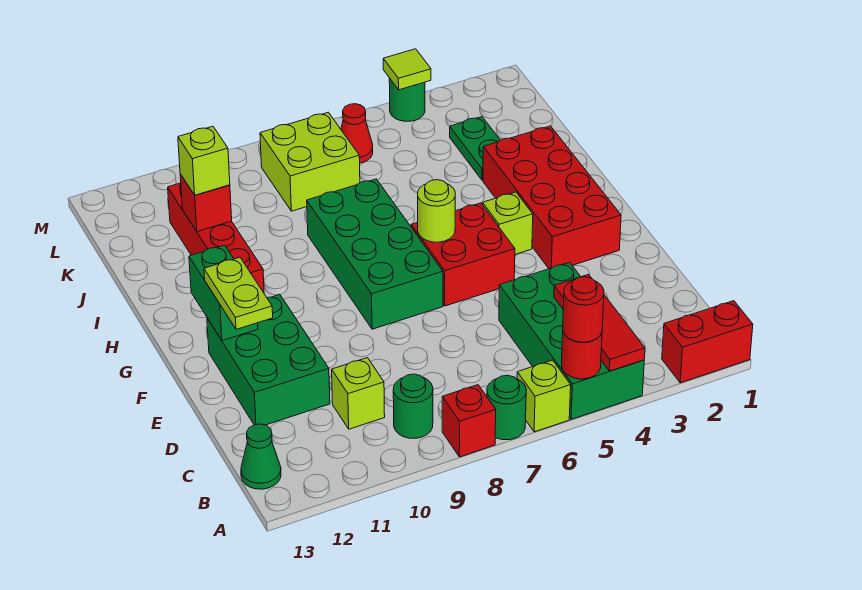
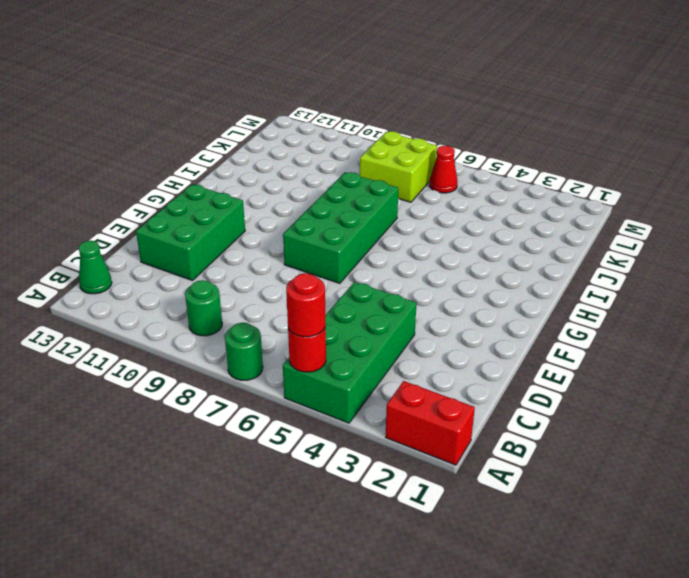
none -> lime brick A6 level 1
none -> red brick A8 level 1
none -> lime brick C10 level 1

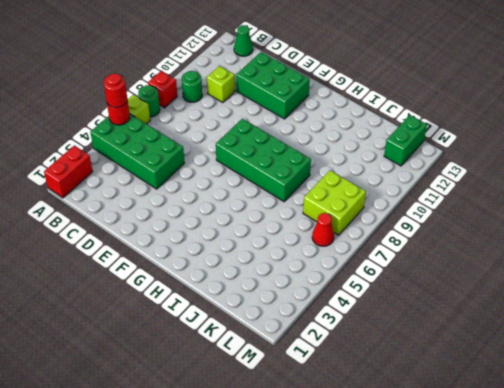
green brick L12:L13 level 1 -> green brick F12:G12 level 2
none -> red brick F2:I3 level 1
none -> red brick F5:G6 level 1
none -> lime brick G4 level 1

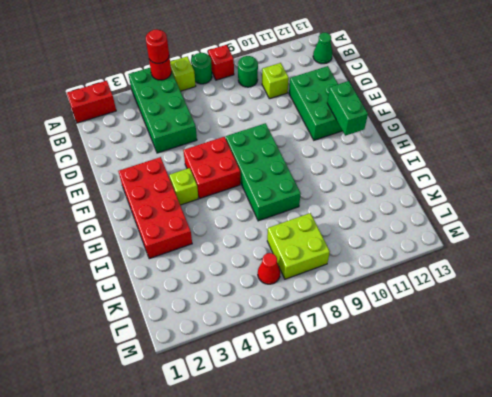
none -> red brick H11:K11 level 1
none -> green plate J3:K3 level 1
none -> green round brick M4 level 1

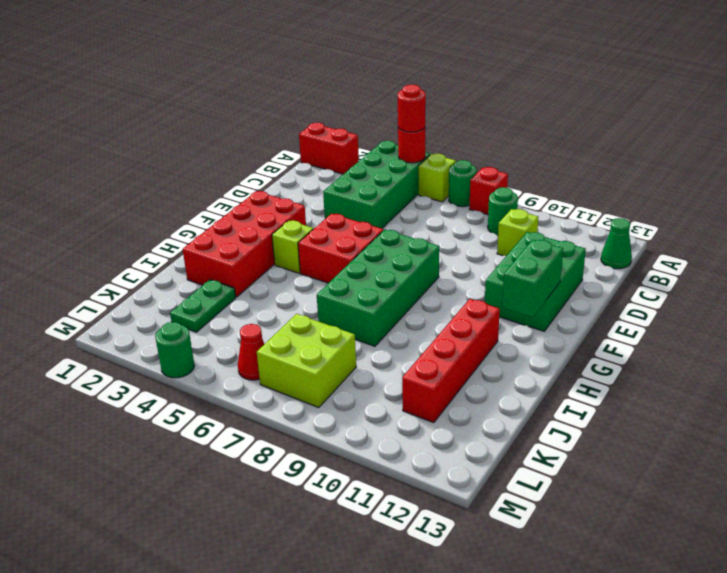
none -> red tile A4:C4 level 2
none -> lime round brick G6 level 2
none -> red brick J11 level 2

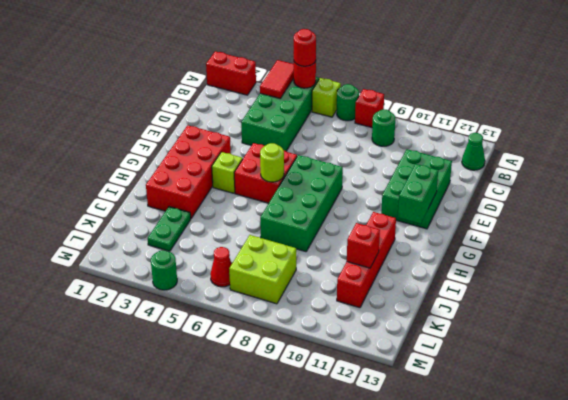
red tile A4:B4 level 2 -> red tile A4:C4 level 2
none -> lime brick C10 level 1
none -> lime tile M4 level 2
none -> lime plate E12:F12 level 3

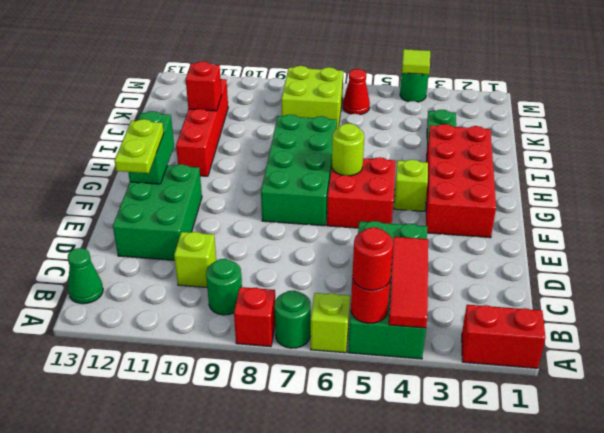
none -> lime brick J11 level 3

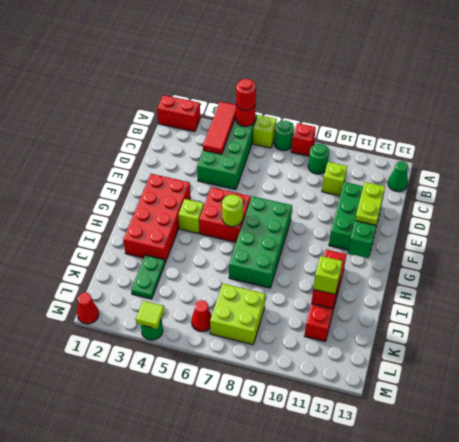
red cone M1 level 1 -> none

